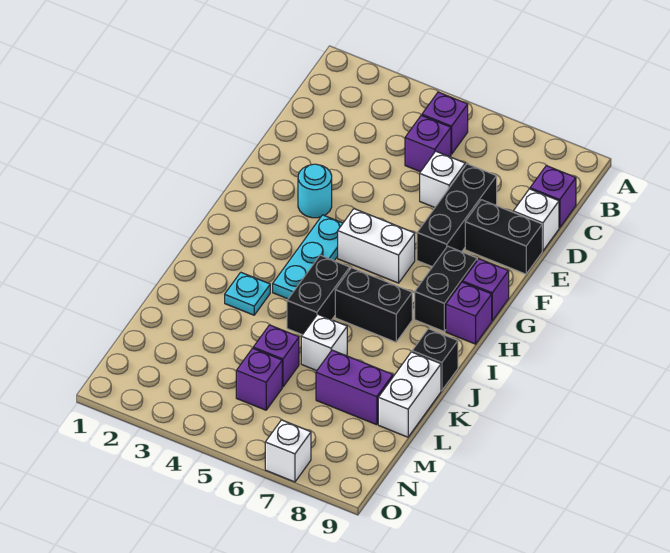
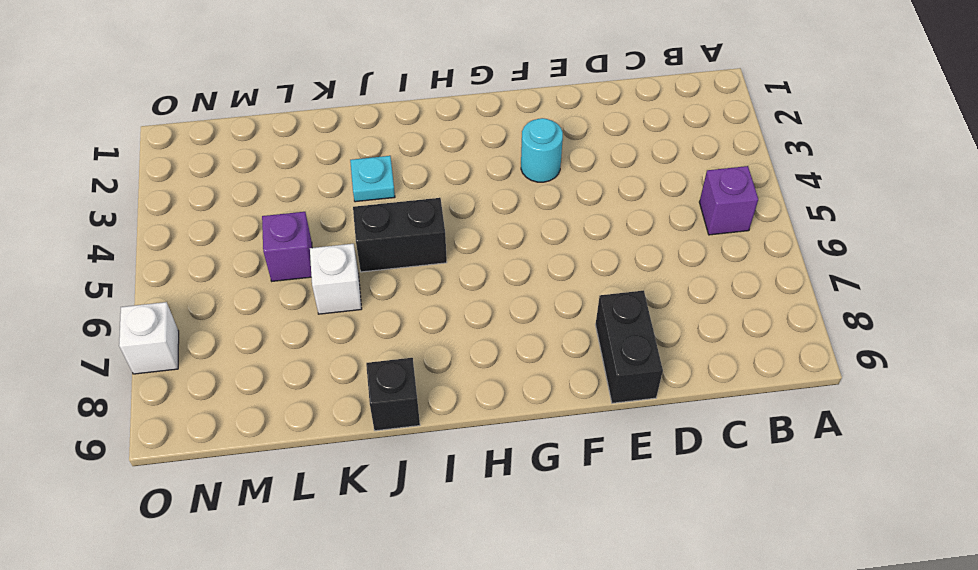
none -> purple brick C5 level 1
none -> purple brick C9 level 1
none -> white brick D6 level 1

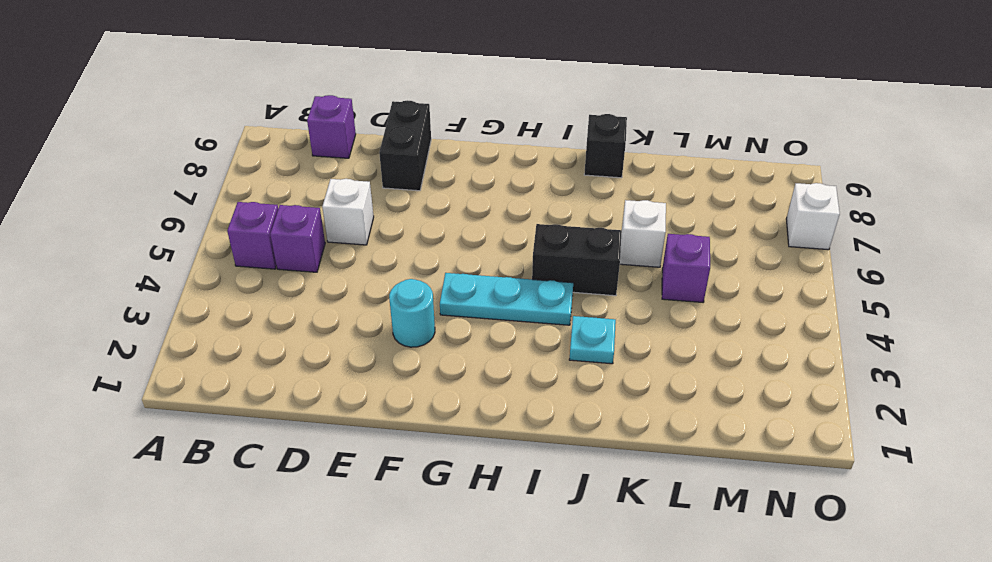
none -> black brick D7:F7 level 1
none -> white brick D9 level 1
none -> white brick G5:G6 level 1

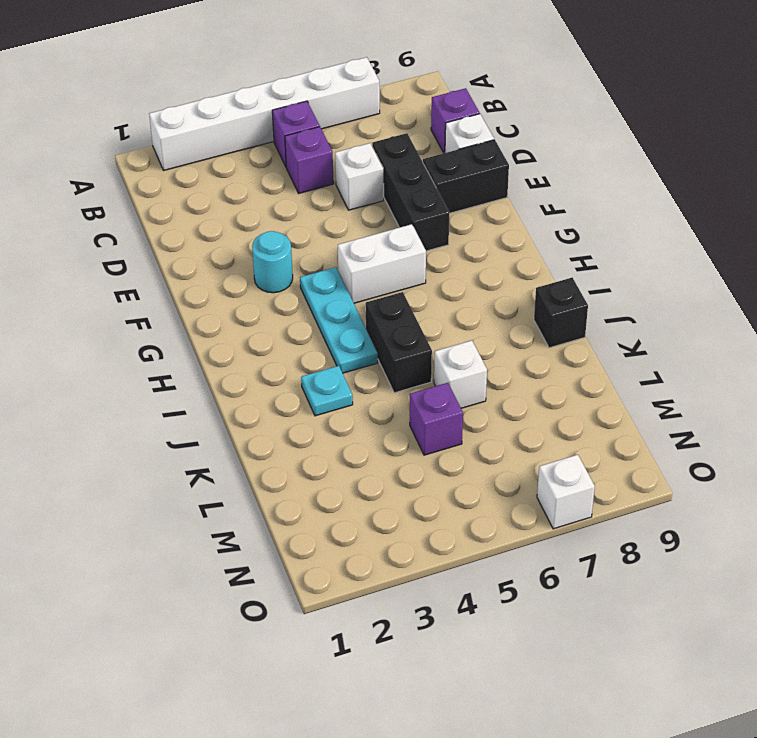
white brick A2:A7 level 1 -> none
none -> black brick G8:H8 level 1
none -> purple brick G9 level 1
none -> purple brick H9 level 1

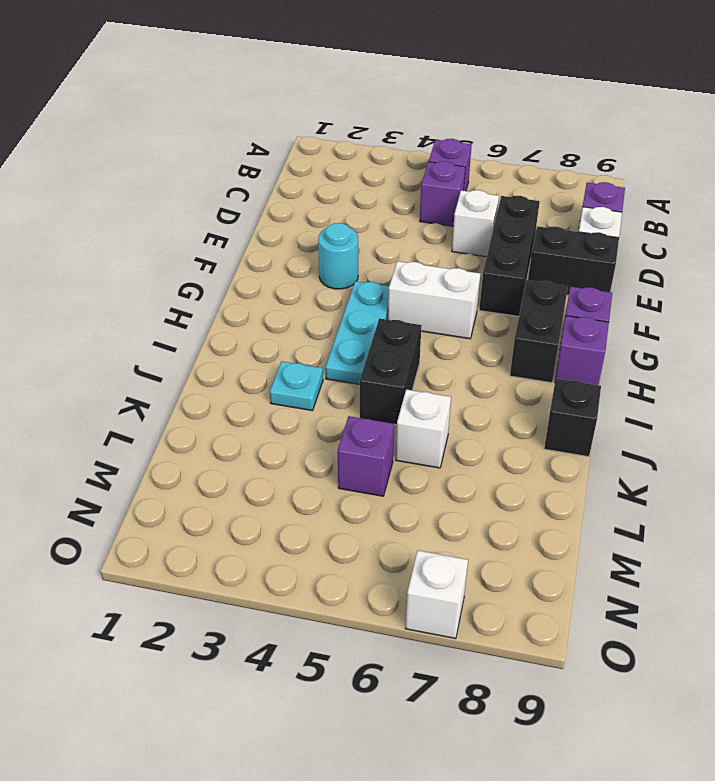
none -> black brick I6:I7 level 1
none -> white brick K9:L9 level 1
none -> purple brick L7:L8 level 1

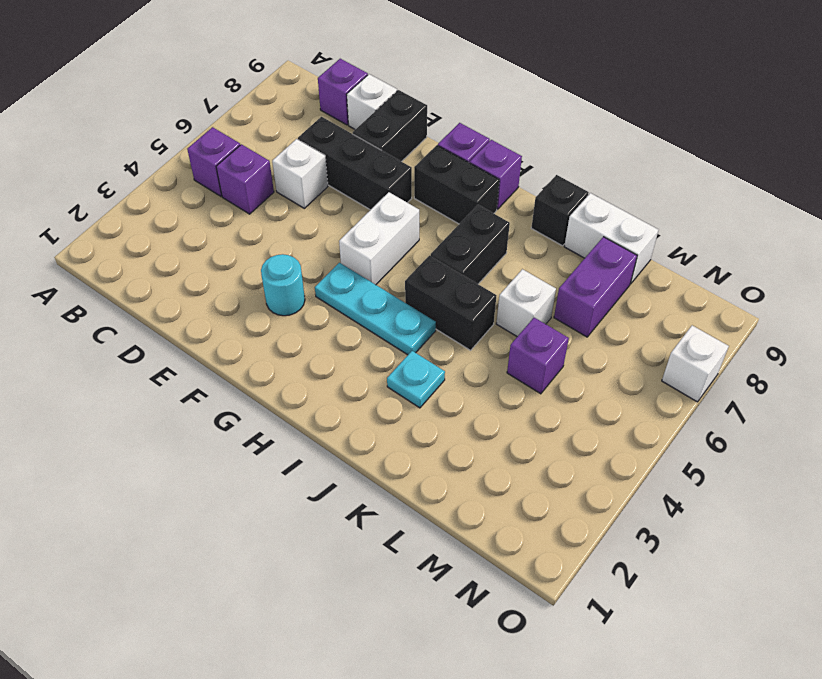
none -> purple brick M5 level 1

